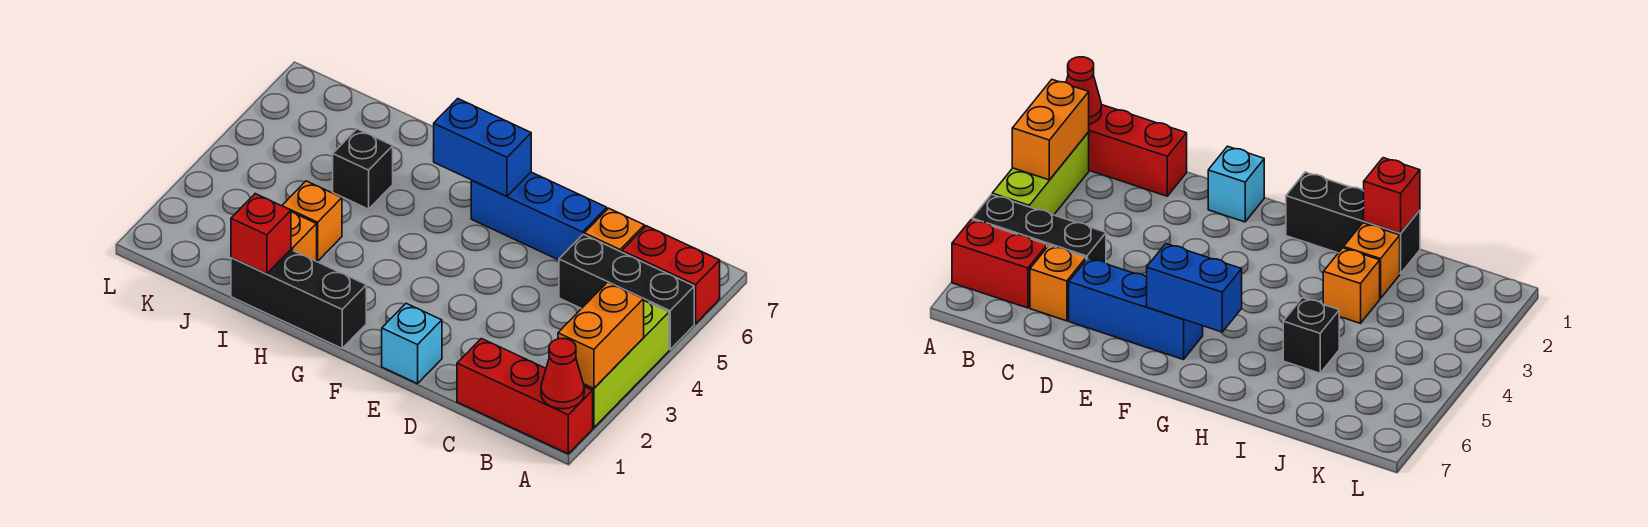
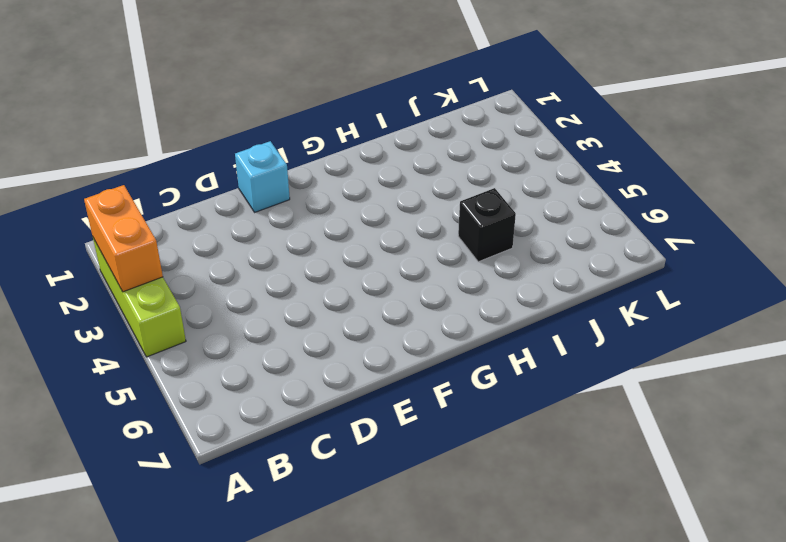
none -> red brick A1:C1 level 1
none -> black brick A5:C5 level 1
none -> red brick A6:B6 level 1

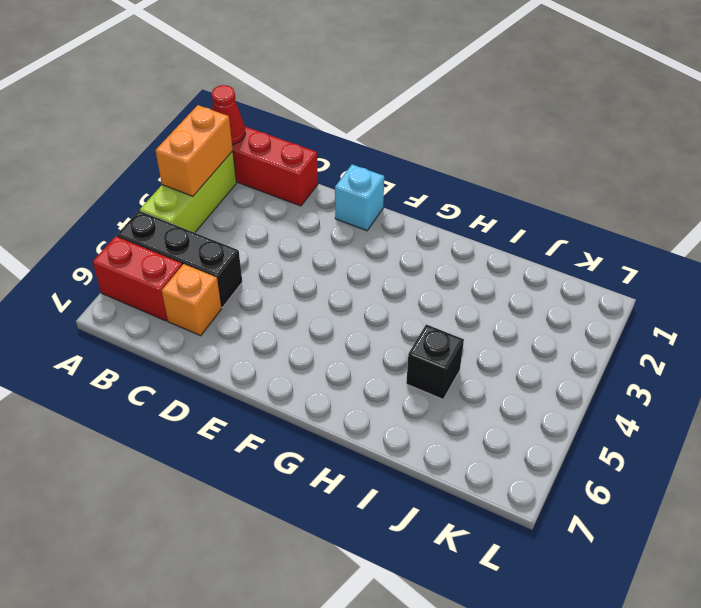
none -> blue brick D6:F6 level 1
none -> black brick G1:I1 level 1
none -> orange brick I2 level 1

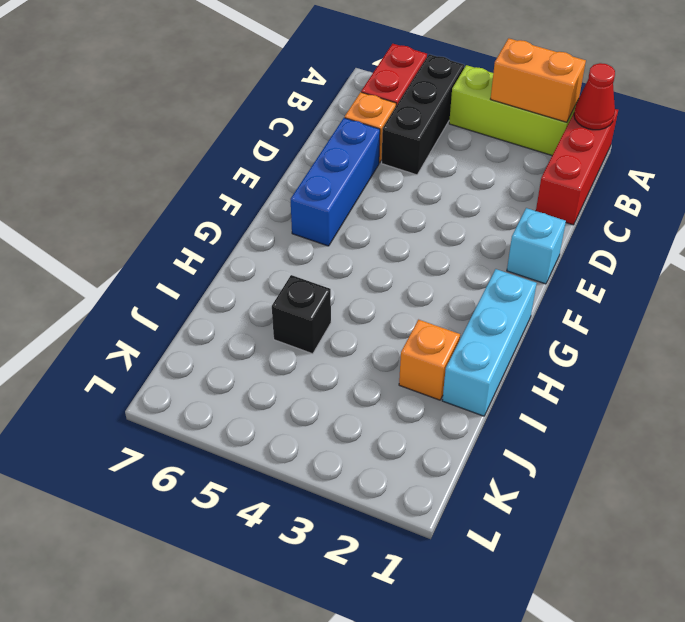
cyan brick G1:I1 level 1 -> black brick G1:I1 level 1
none -> orange brick I3 level 1
none -> blue brick F6:G6 level 2
none -> red brick I1 level 2

